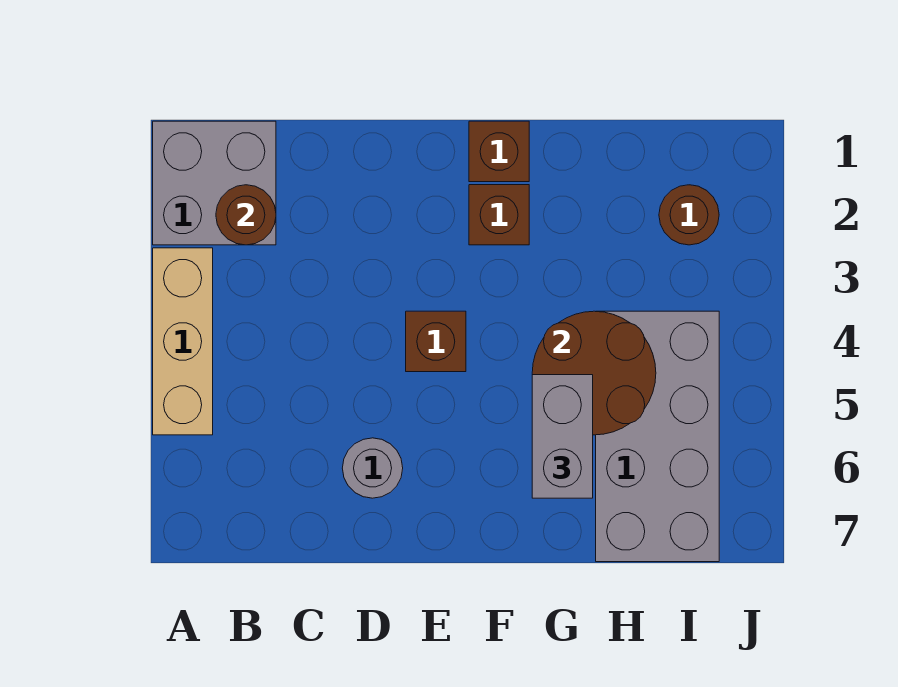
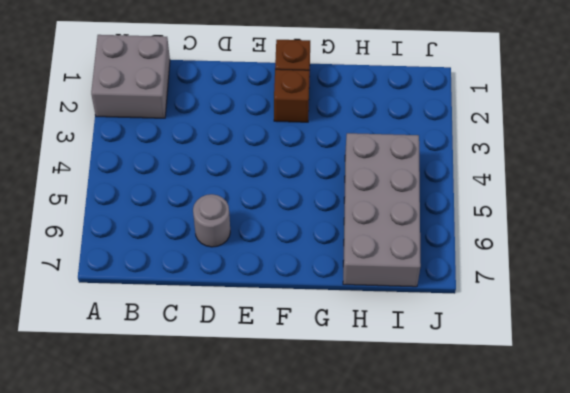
none -> tan brick A3:A5 level 1
none -> brown brick E4 level 1

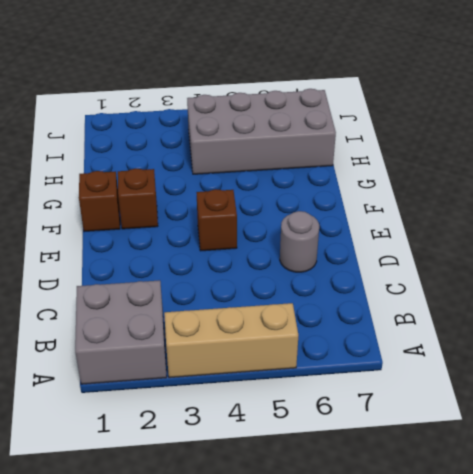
none -> brown round brick I2 level 1
none -> brown round brick B2 level 2

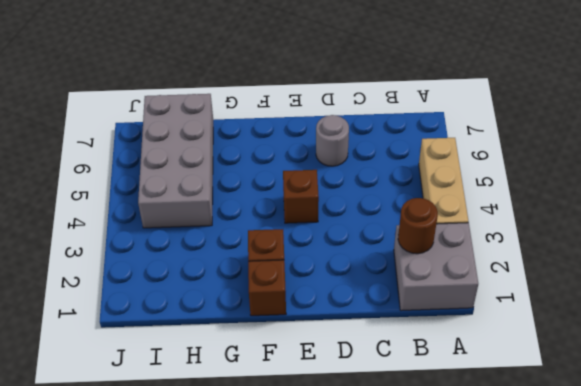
none -> brown round brick I2 level 1
none -> brown round brick G4:H5 level 2

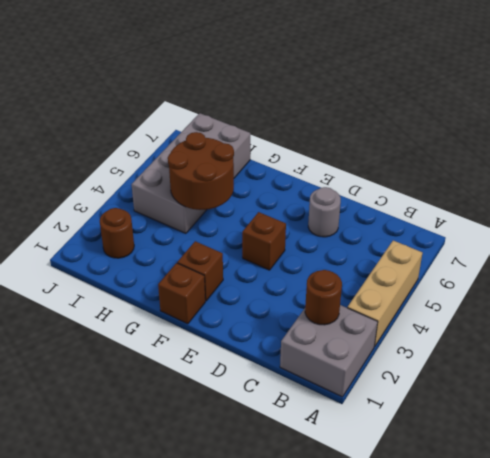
none -> grey brick G5:G6 level 3

